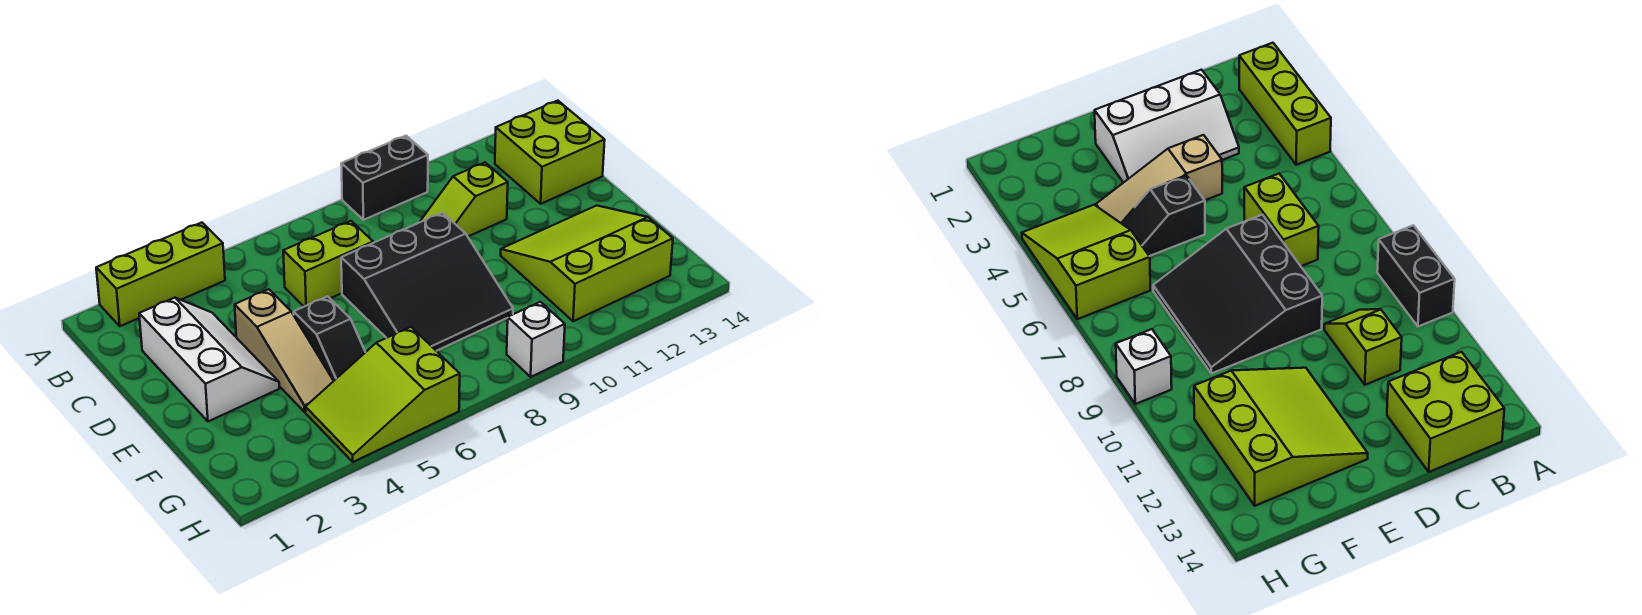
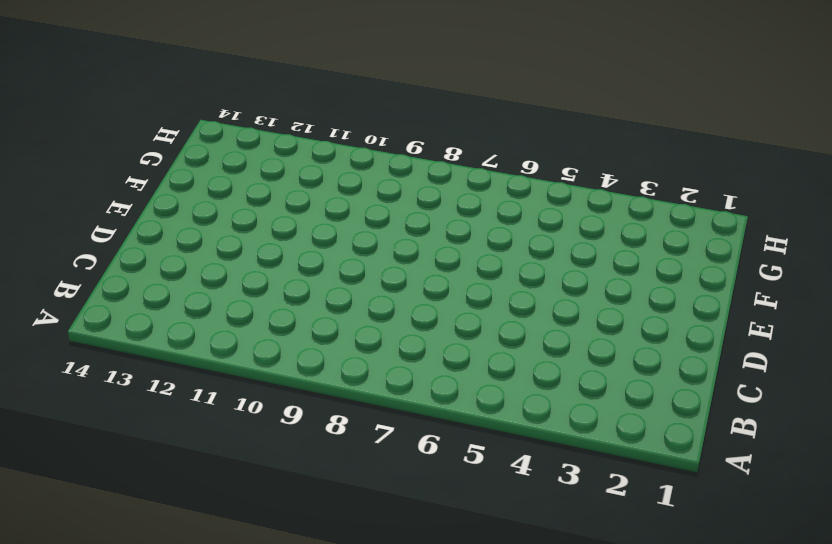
none -> lime brick A2:A4 level 1
none -> black brick A9:A10 level 1
none -> lime brick B13:C14 level 1

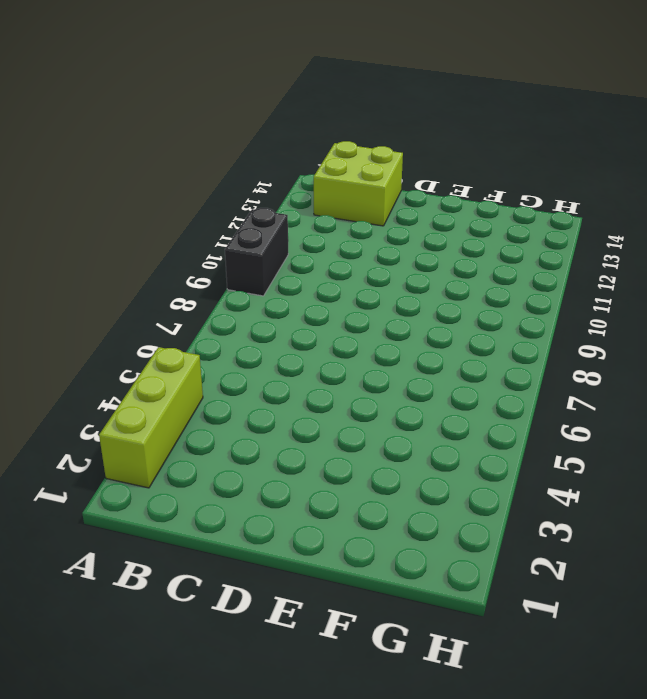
none -> white slope C2:E3 level 1 top 2
none -> lime brick C6:C7 level 1
none -> lime slope C10:C11 level 1 top 11

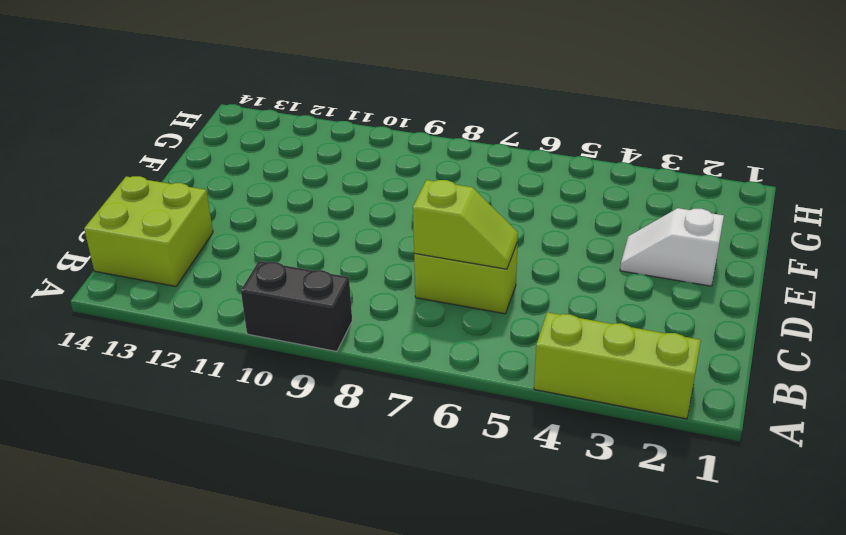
lime slope C6:C7 level 2 top 7 -> lime slope C10:C11 level 1 top 11
white slope E2:E3 level 1 top 2 -> white slope C2:E3 level 1 top 2
none -> tan slope D4:F4 level 1 top D
none -> black slope D7:F9 level 1 top D
none -> black slope E5:F5 level 1 top E

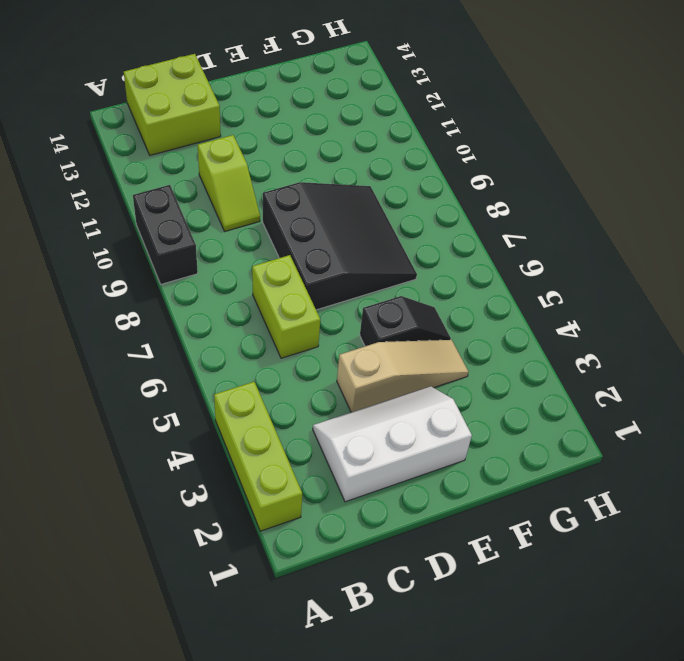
none -> lime slope E11:G13 level 1 top G
none -> lime slope G4:H6 level 1 top 6
none -> white brick H9 level 1

